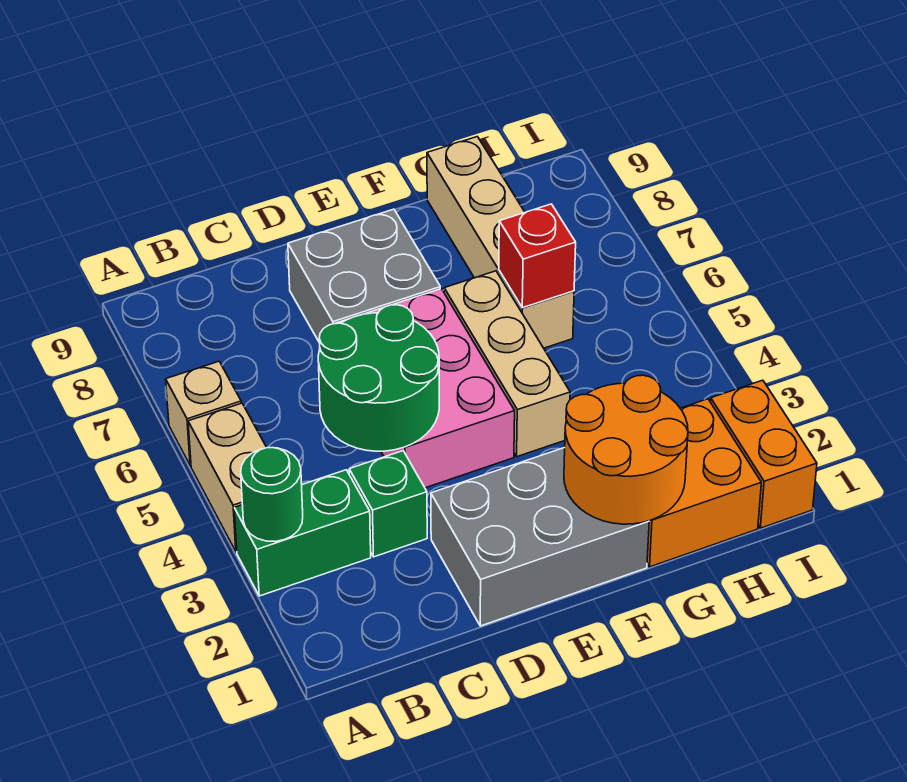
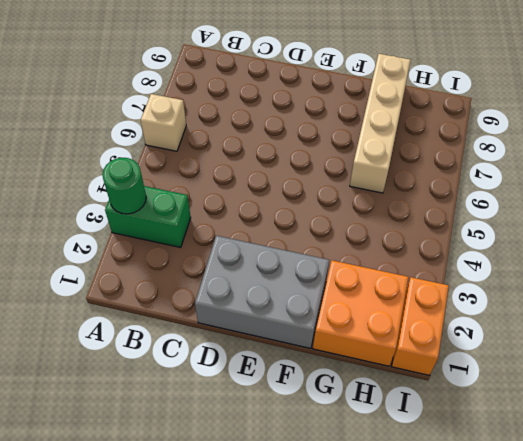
none -> tan brick A4:A5 level 1
none -> green brick C3 level 1
none -> pink brick D4:E6 level 1

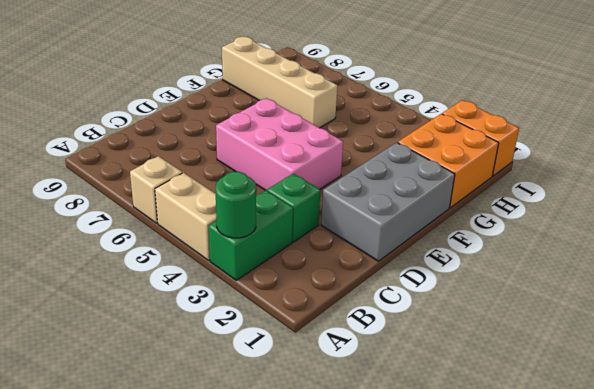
none -> grey brick D7:E8 level 1
none -> tan brick F4:F6 level 1
none -> green round brick C4:D5 level 2

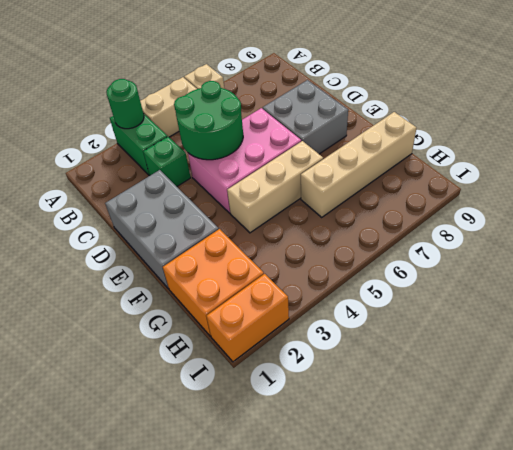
none -> orange round brick F1:G2 level 2
none -> red brick G6 level 2

